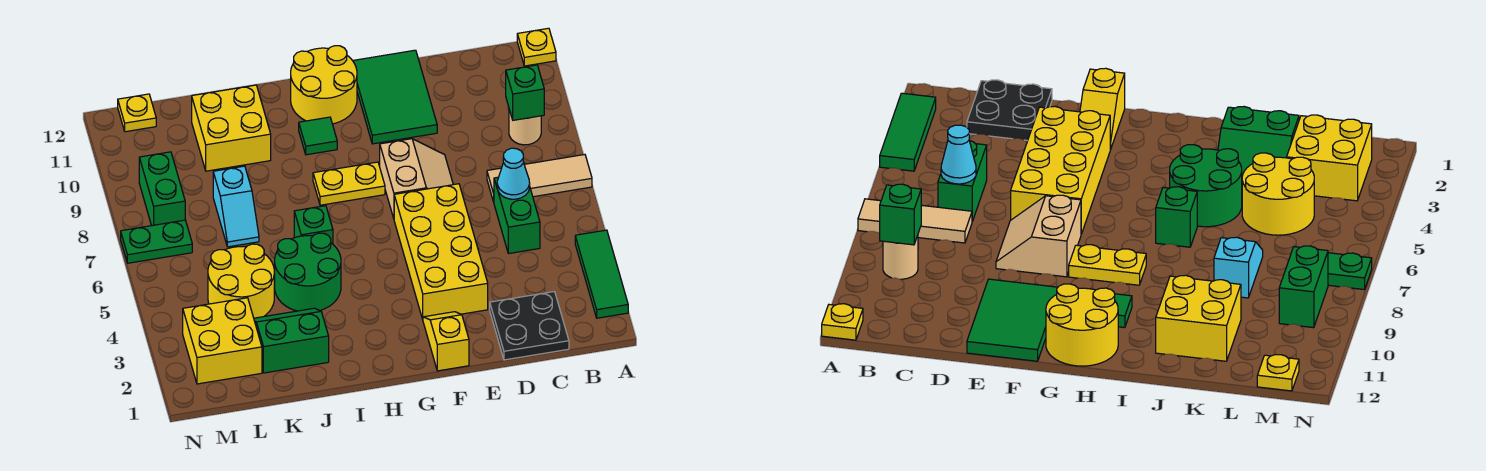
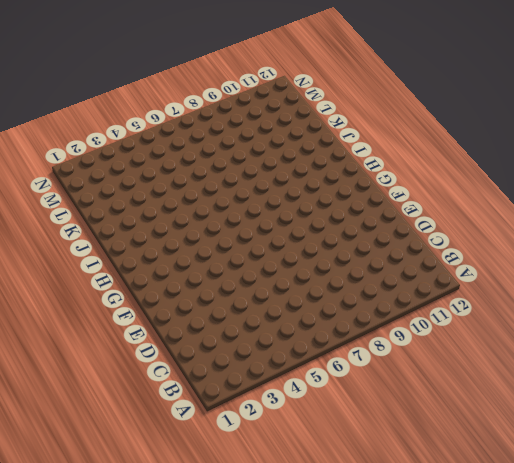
none -> green tile A2:A4 level 1
none -> tan tile A7:C7 level 1
none -> yellow plate A12 level 1

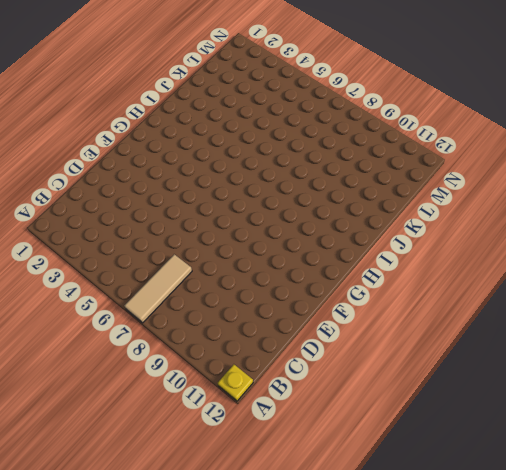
none -> green tile A2:A4 level 1
none -> tan round brick B9 level 1
none -> black plate C1:D2 level 1

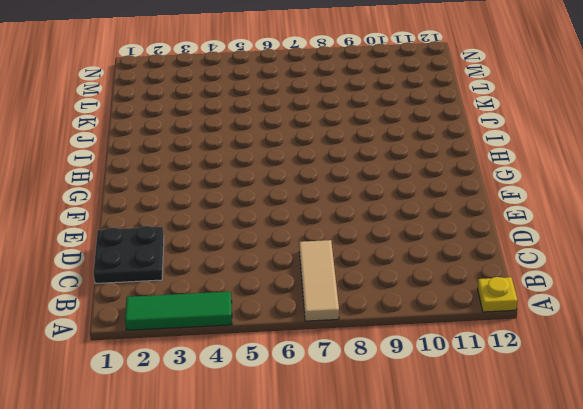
none -> tan round brick B9 level 1
none -> green brick C5:C6 level 1
none -> yellow brick E3:F6 level 1

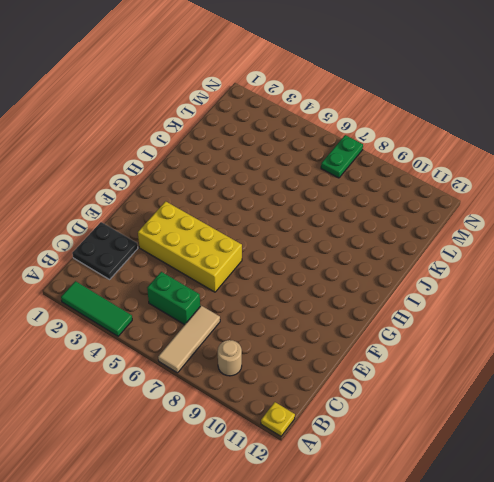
none -> tan slope E7:F8 level 1 top F
none -> green tile E10:F12 level 1
none -> yellow slope F1:F2 level 1 top 1

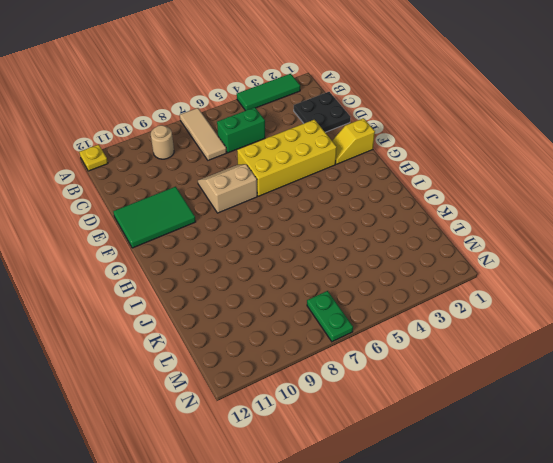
none -> yellow plate G8:H8 level 1
none -> yellow round brick G11:H12 level 1
none -> green tile H10 level 1

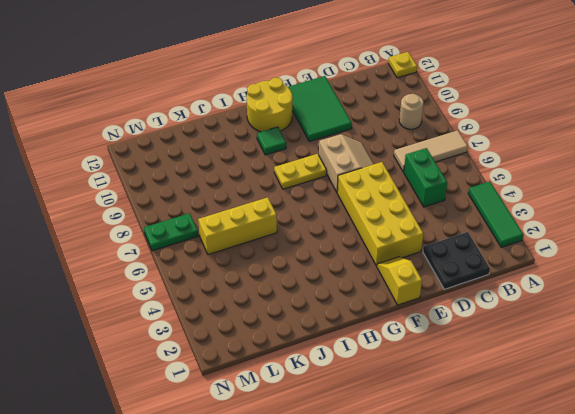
yellow brick J6:L6 level 1 -> none
none -> green round brick I4:J5 level 1
none -> green brick I6 level 1
none -> green slope J2:K3 level 1 top 2

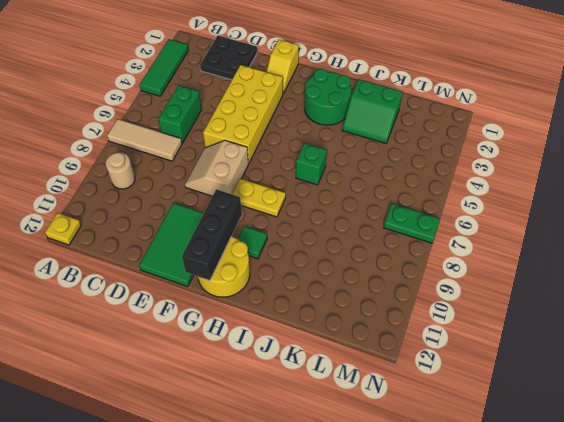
black brick G10:G12 level 2 -> none
green round brick H2:I3 level 1 -> green round brick I4:J5 level 1
none -> yellow brick J10:K11 level 1
none -> yellow round brick K4:L5 level 1
none -> cyan slope K7:K8 level 1 top 8

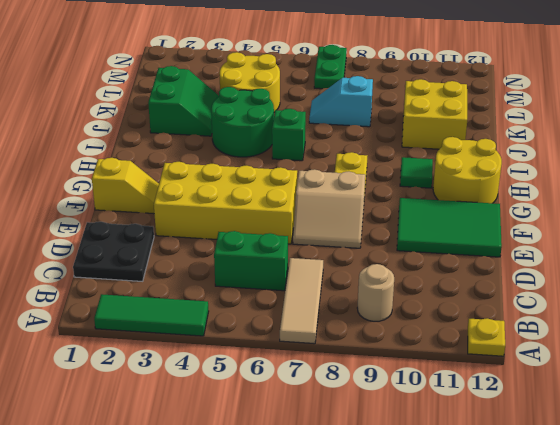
none -> yellow brick L2:M3 level 1
none -> green brick M8:M9 level 1
none -> yellow plate M12 level 1

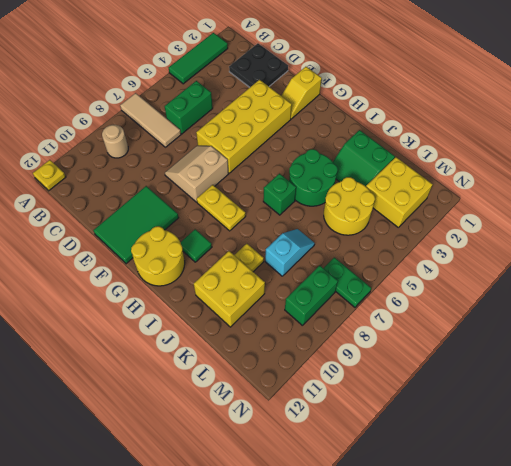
yellow plate J9 level 1 -> yellow plate M12 level 1
none -> green brick B9 level 2
none -> cyan cone C6 level 2

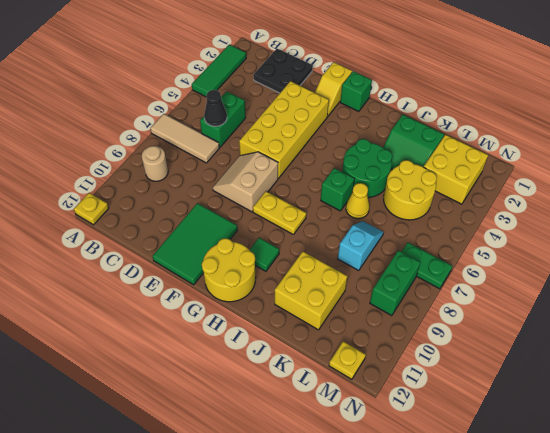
black cone C6 level 2 -> cyan cone C6 level 2
green brick G1 level 1 -> green brick B9 level 2
yellow cone J6 level 1 -> none

